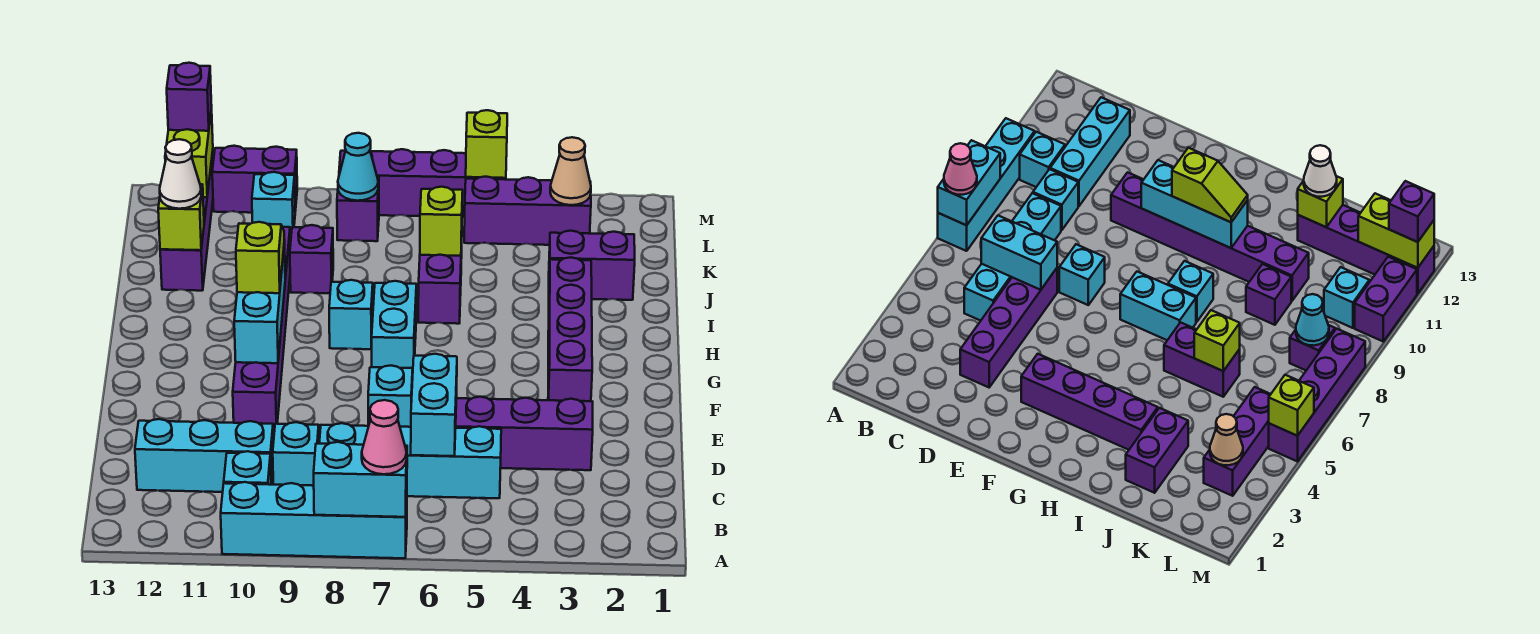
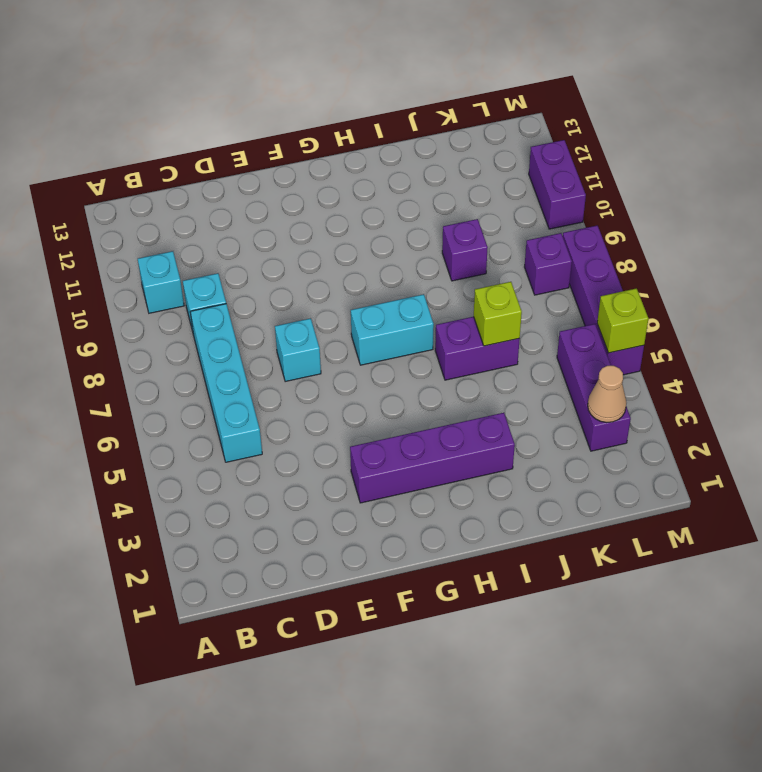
none -> cyan brick A7:A10 level 1
none -> cyan brick C10:C12 level 1
none -> purple brick D3:D6 level 1
none -> purple brick E10:J10 level 1

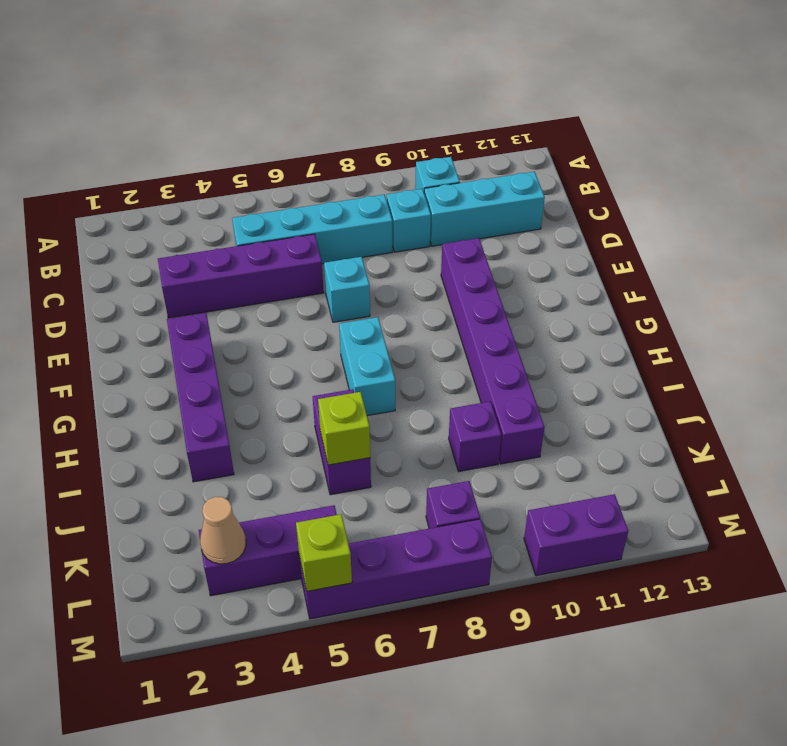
none -> cyan brick A7:A10 level 1
none -> cyan brick H8 level 1
none -> purple brick J2:J3 level 1
none -> purple brick J12:M12 level 1

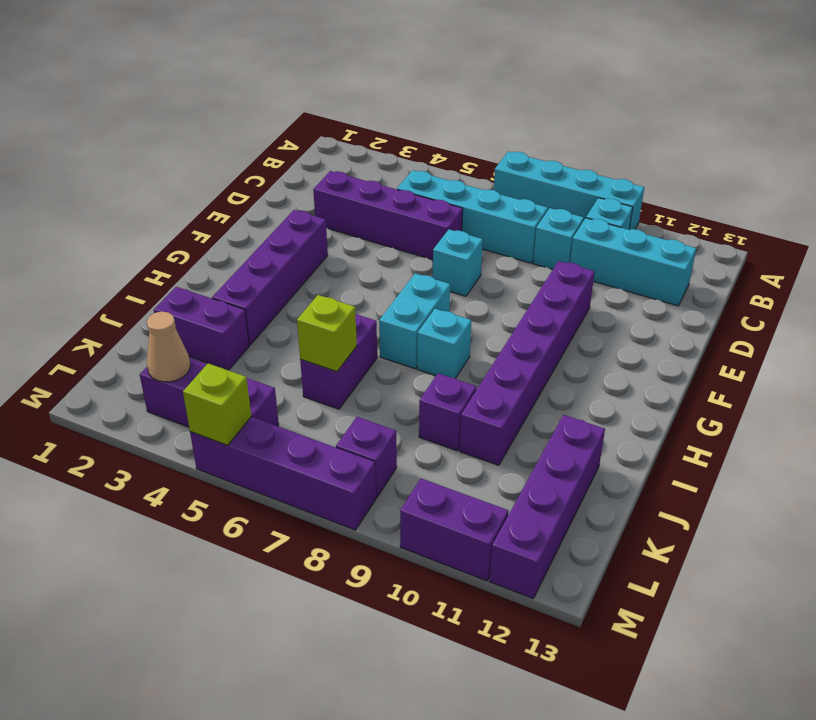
none -> cyan brick L10 level 1
none -> cyan brick A7:A8 level 2
none -> cyan brick C6:D6 level 2
none -> cyan brick F10:H10 level 2

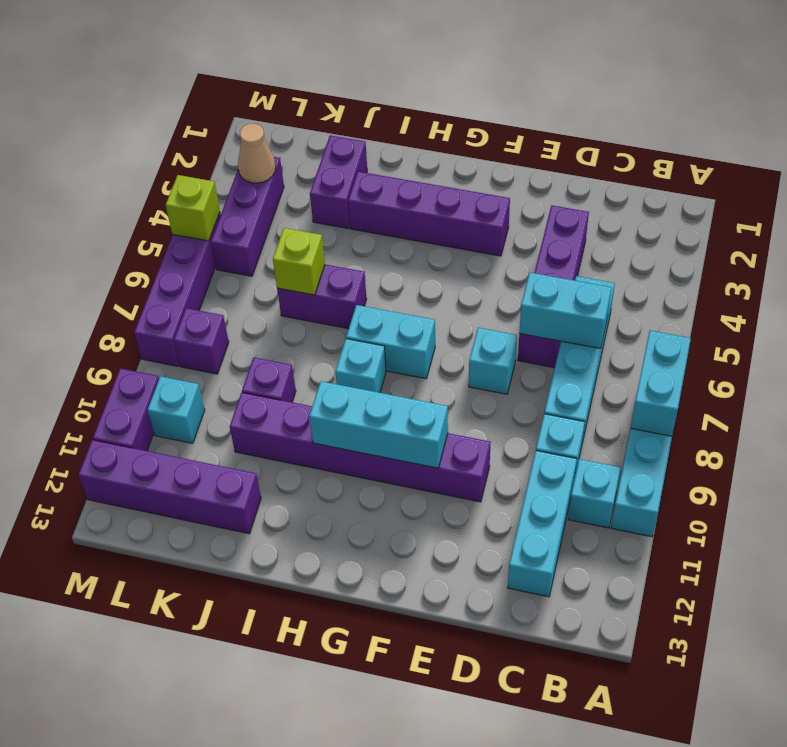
none -> lime brick J12 level 2
none -> cyan cone L8 level 2
none -> lime brick L12:M12 level 2
none -> pink cone A7 level 3

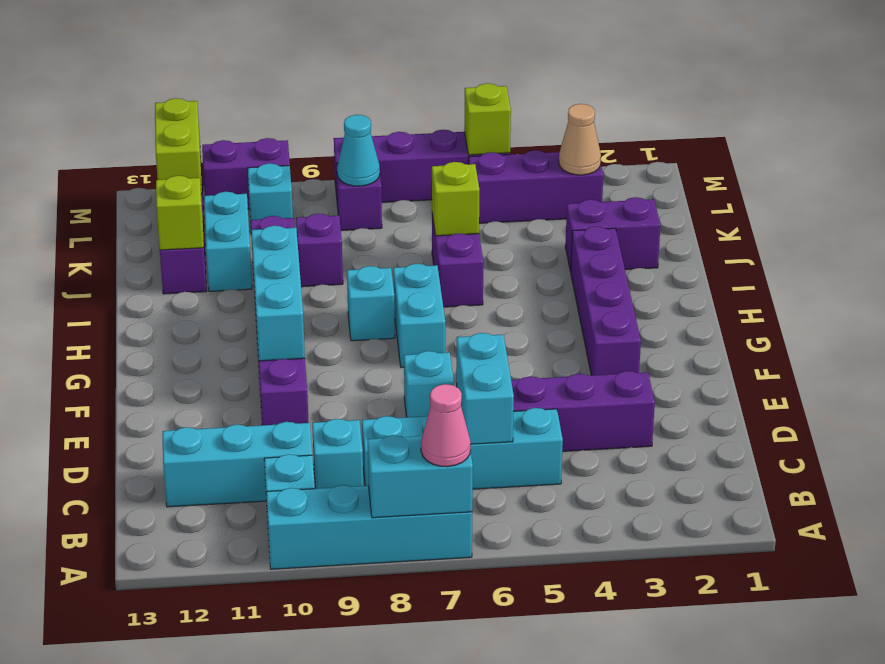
cyan brick J11:K11 level 1 -> none
none -> lime slope G10:H10 level 3 top G
none -> white cone J12 level 3
none -> purple brick M12 level 3

